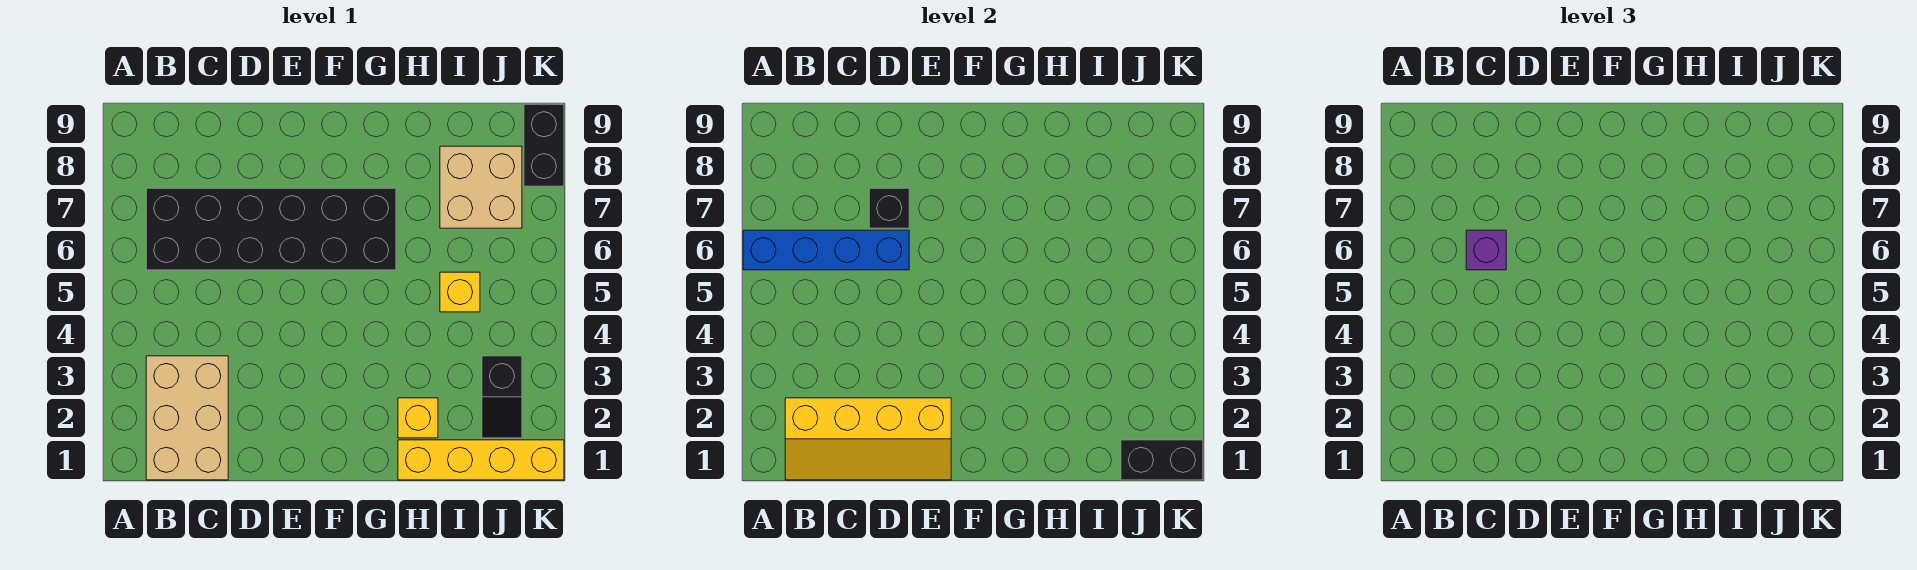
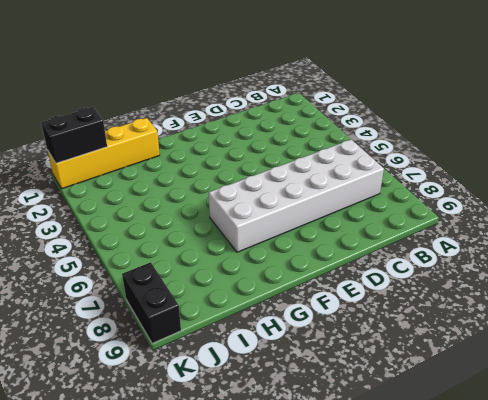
white brick B6:G7 level 1 -> black brick B6:G7 level 1
none -> tan brick B1:C3 level 1
none -> yellow brick H2 level 1
none -> yellow brick I5 level 1

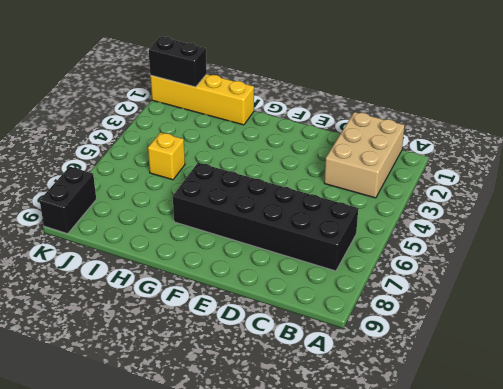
none -> yellow brick H2 level 1
none -> tan brick I7:J8 level 1
none -> black slope J2:J3 level 1 top 3

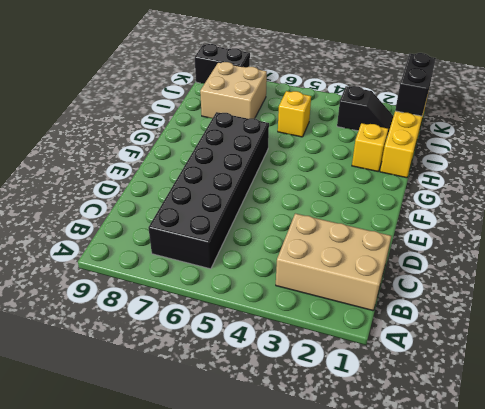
none -> blue brick A6:D6 level 2
none -> yellow slope B1:E2 level 2 top 2
none -> black brick D7 level 2

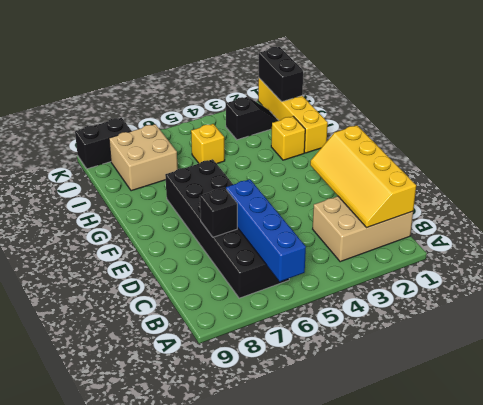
yellow slope B1:E2 level 2 top 1 -> yellow slope B1:E2 level 2 top 2
none -> purple brick C6 level 3

